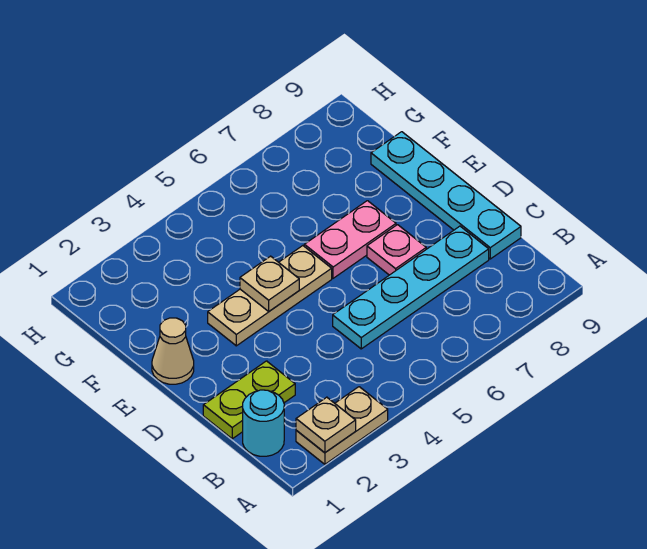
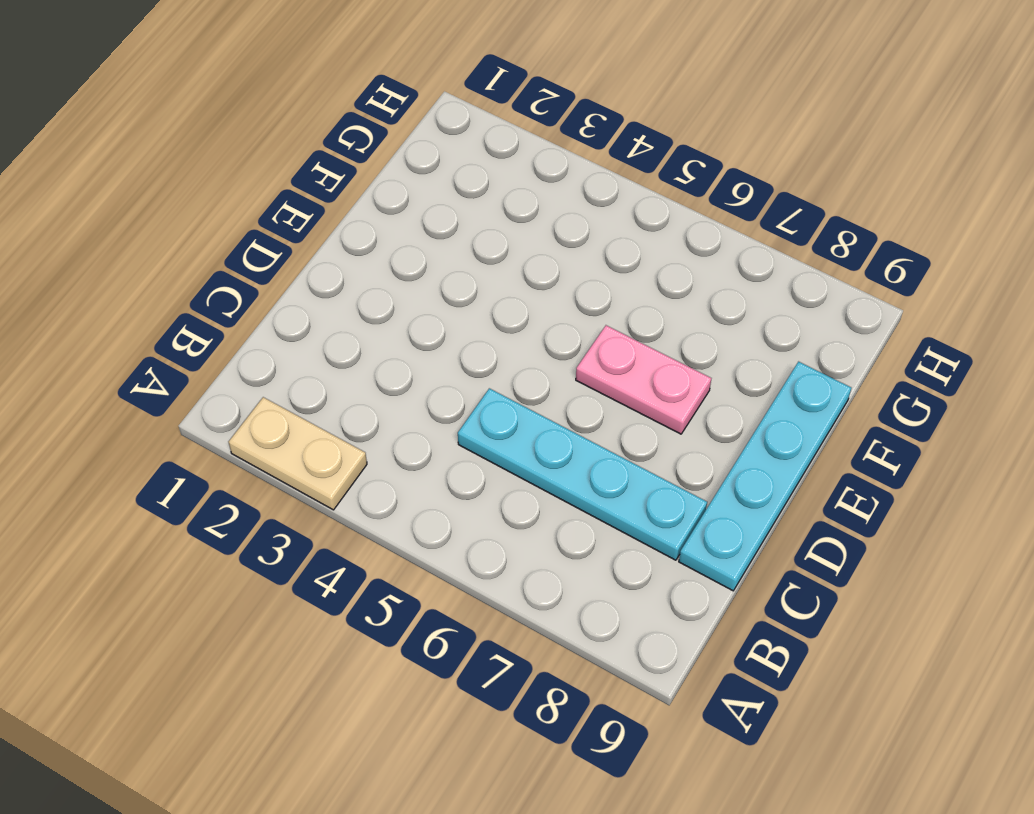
none -> cyan round brick B1 level 1
none -> lime plate C1:C2 level 1

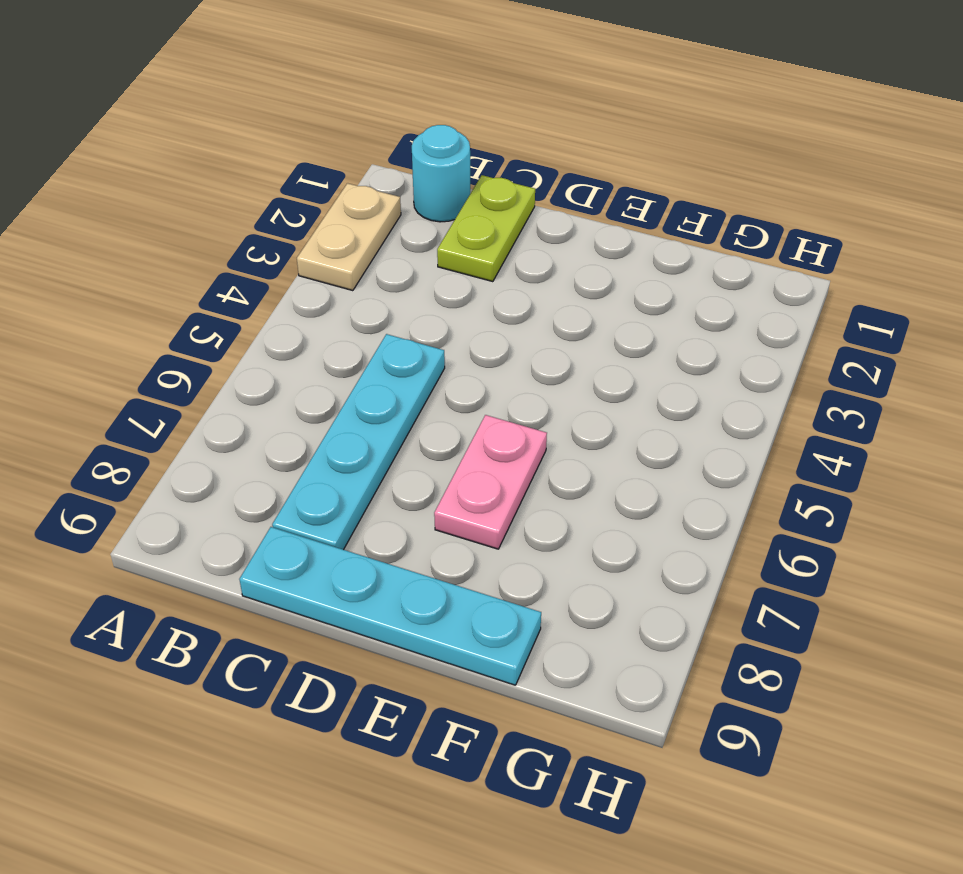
none -> pink plate D7 level 1
none -> tan cone E1 level 1

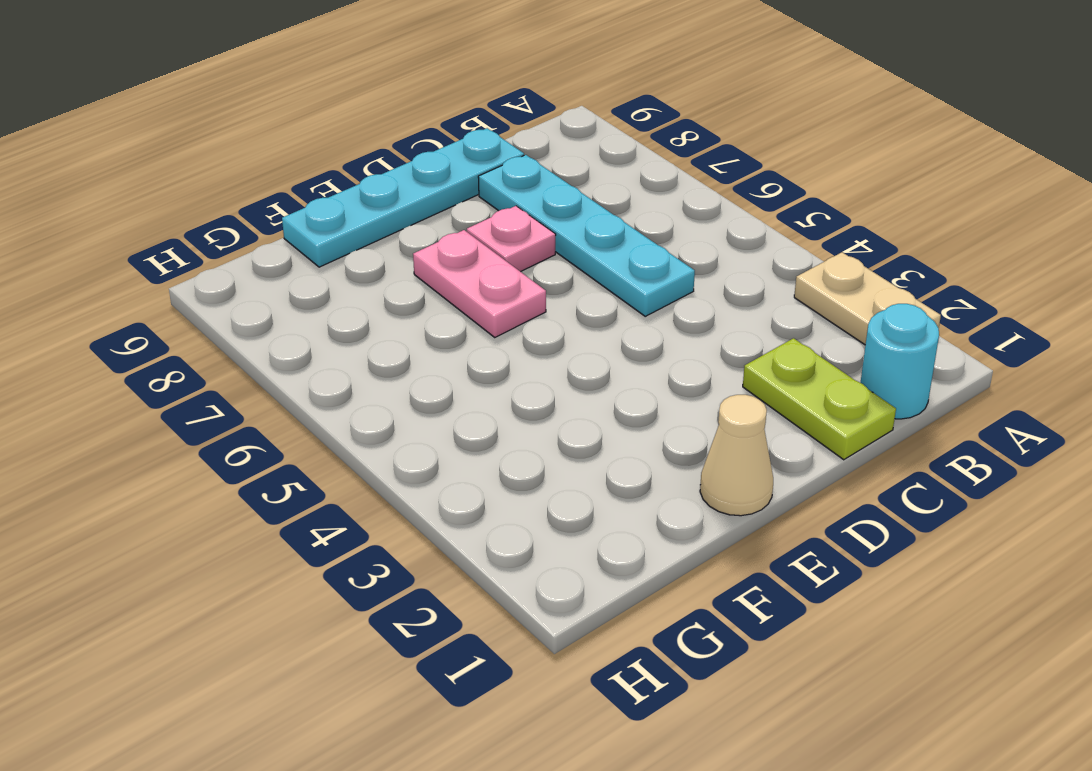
none -> tan plate E3:E5 level 1
none -> tan plate A2 level 2

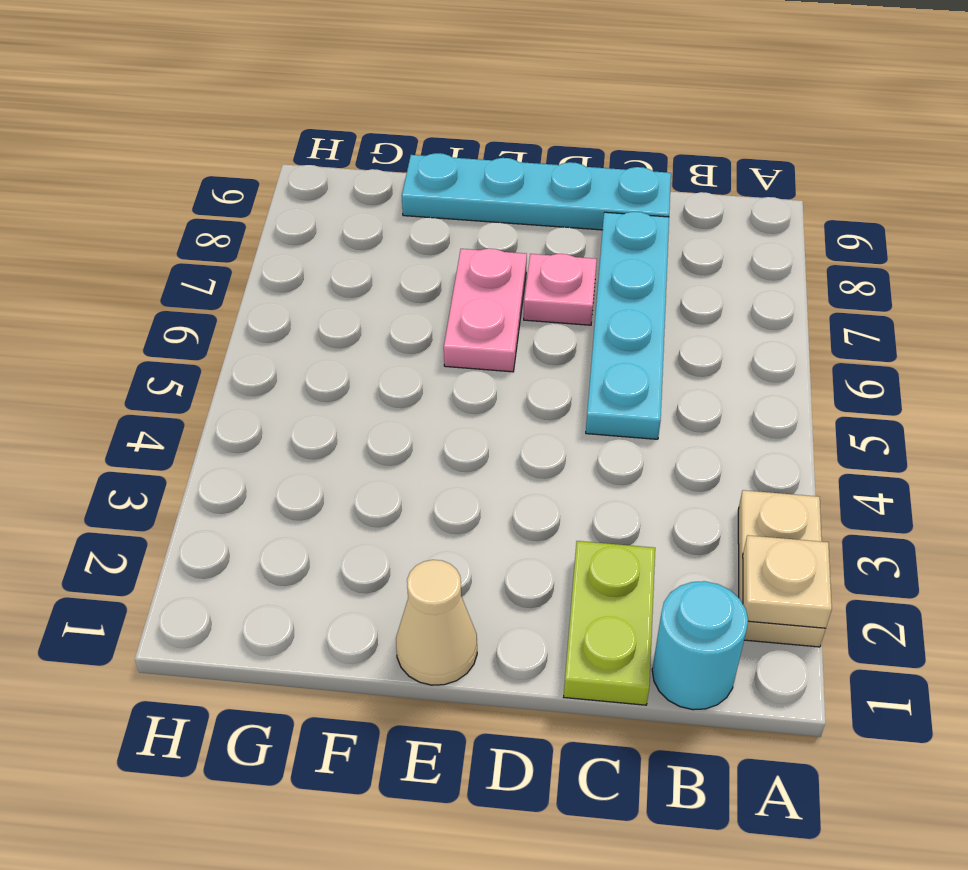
none -> tan plate E3:E5 level 1
none -> tan plate E4 level 2

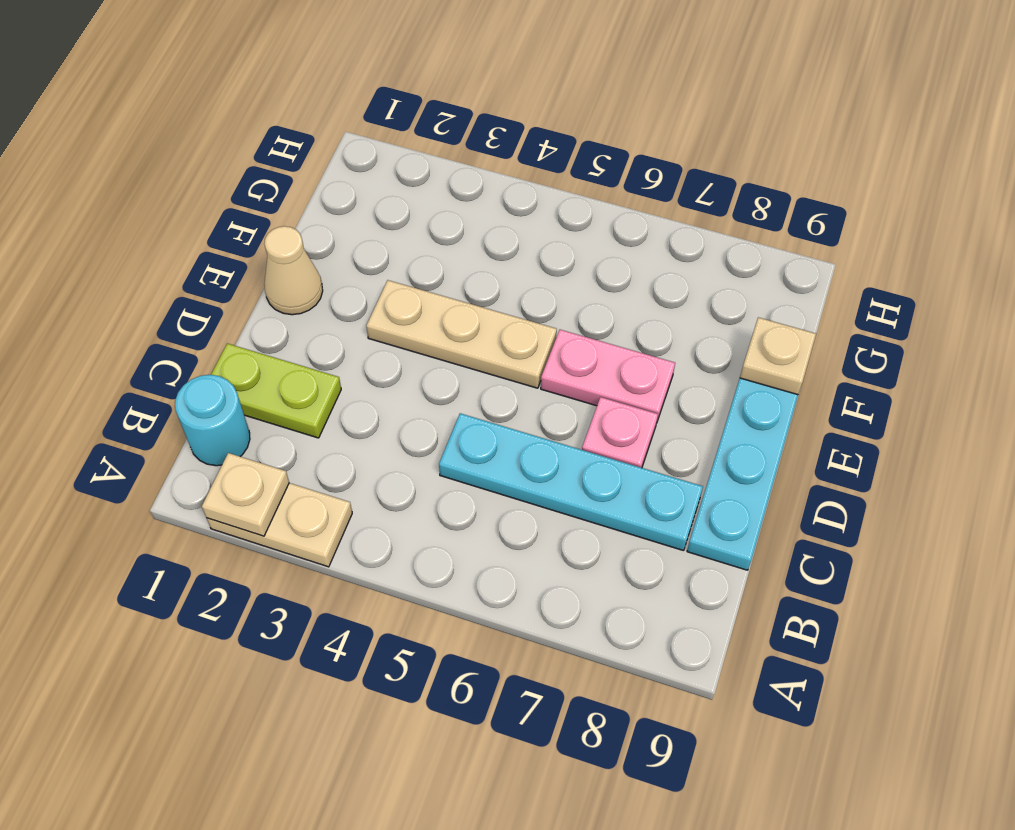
tan plate F9 level 2 -> tan plate E4 level 2

